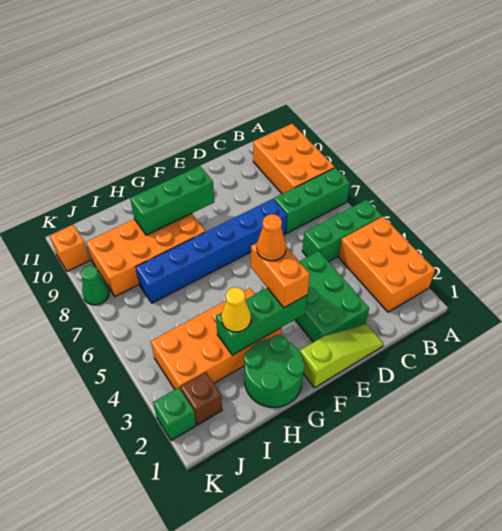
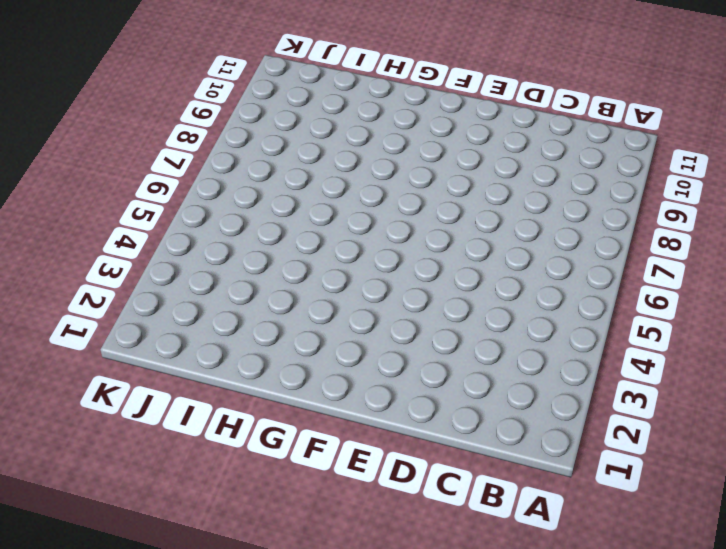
none -> orange brick A2:B4 level 1
none -> green brick A5:C5 level 1
none -> green brick A7:C7 level 1

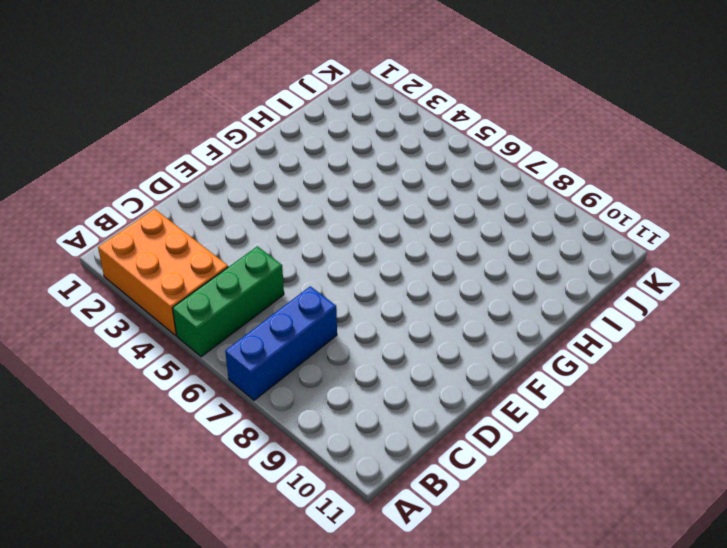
blue brick A7:C7 level 1 -> green brick A7:C7 level 1
none -> orange brick A8:B10 level 1
none -> lime slope D1:F1 level 1 top F
none -> green brick D2:E4 level 1

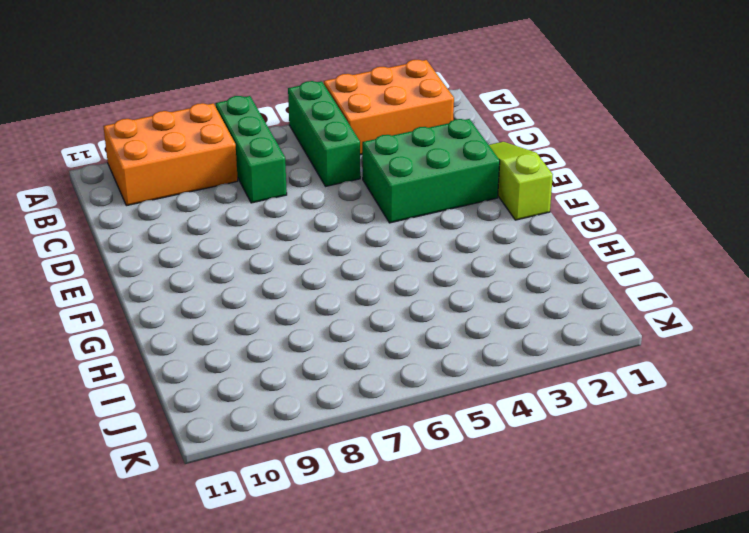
none -> blue brick D7:I7 level 1
none -> green round brick G1:H2 level 1
none -> orange brick G3:J4 level 1

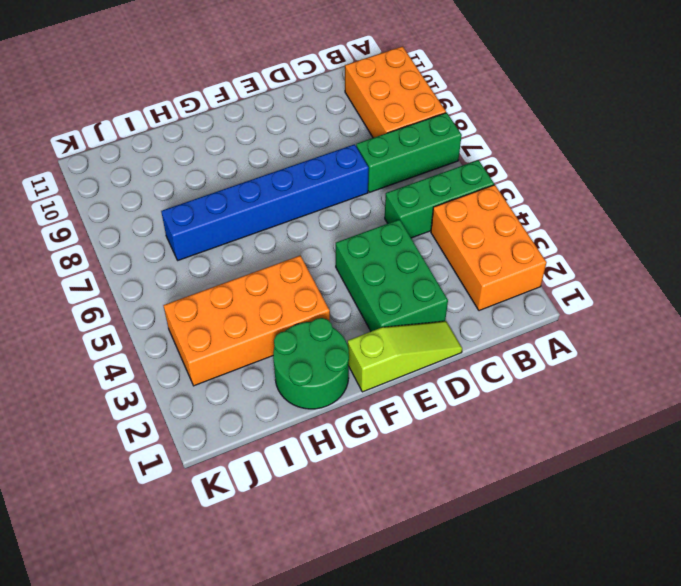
none -> orange brick G8:J9 level 1
none -> brown brick J2 level 1
none -> green brick K2 level 1

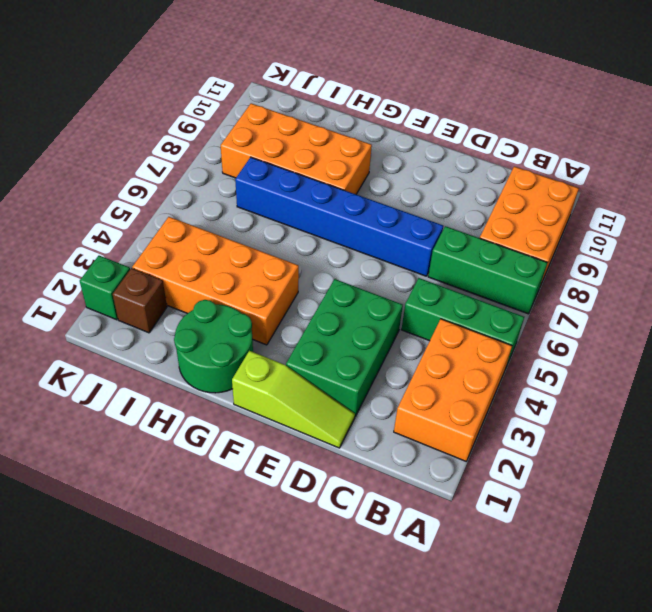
none -> green cone K8 level 1
none -> orange brick K10 level 1
none -> green brick F3:H3 level 2

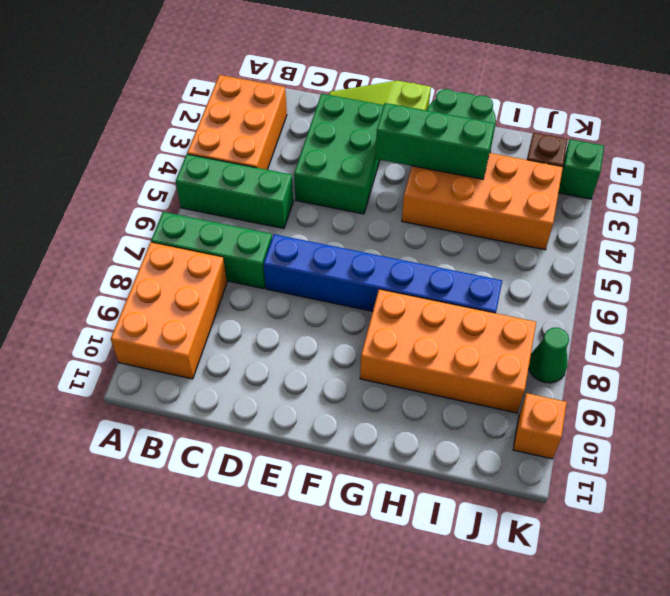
none -> green brick F9:H9 level 2
none -> orange brick F3:F4 level 3
none -> yellow cone H3 level 3

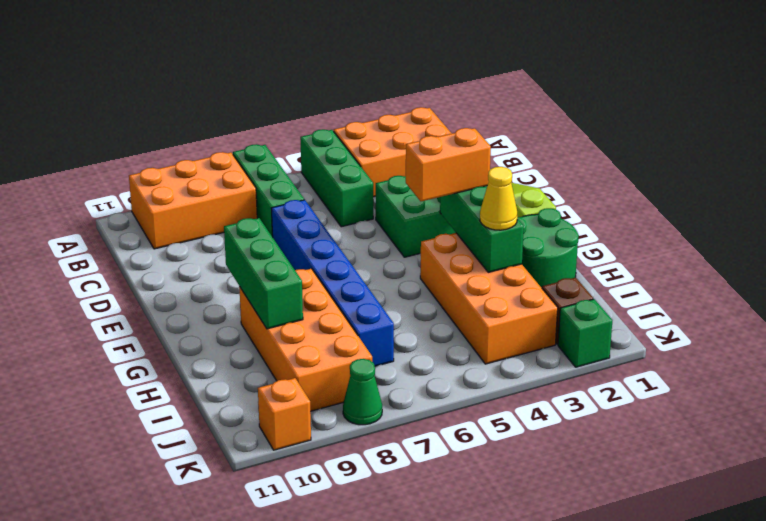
none -> orange cone F4 level 4

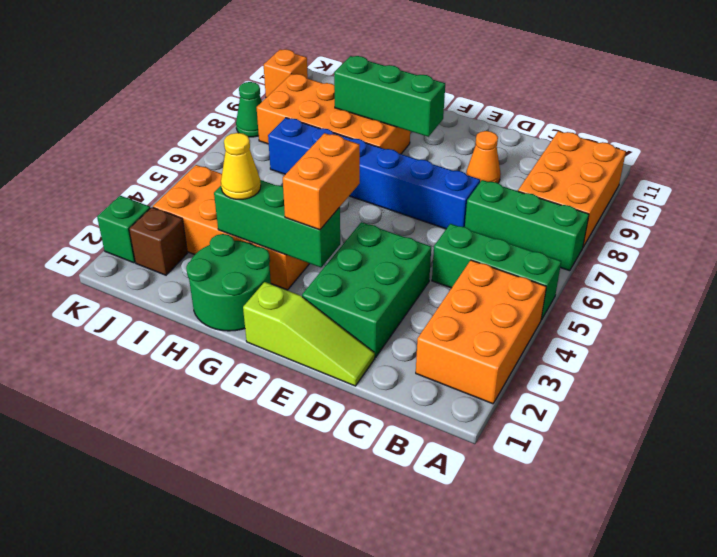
orange cone D9 level 1 -> orange cone F4 level 4

